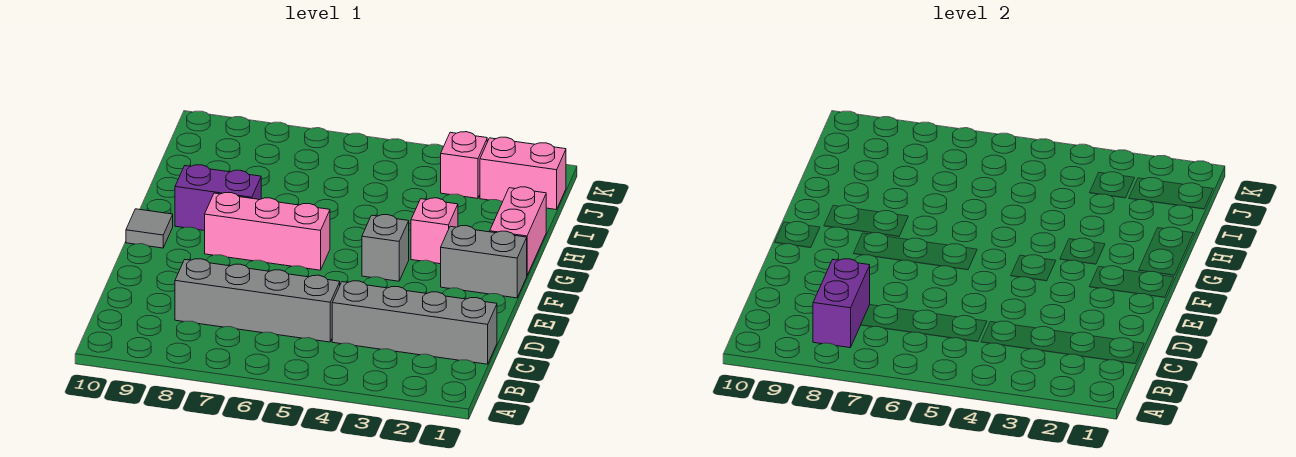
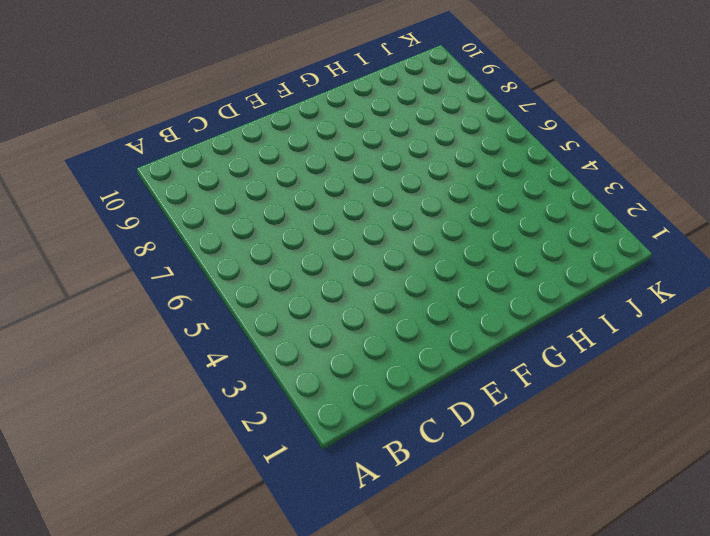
none -> grey brick C1:C4 level 1
none -> grey brick C5:C8 level 1
none -> grey brick F1:F2 level 1

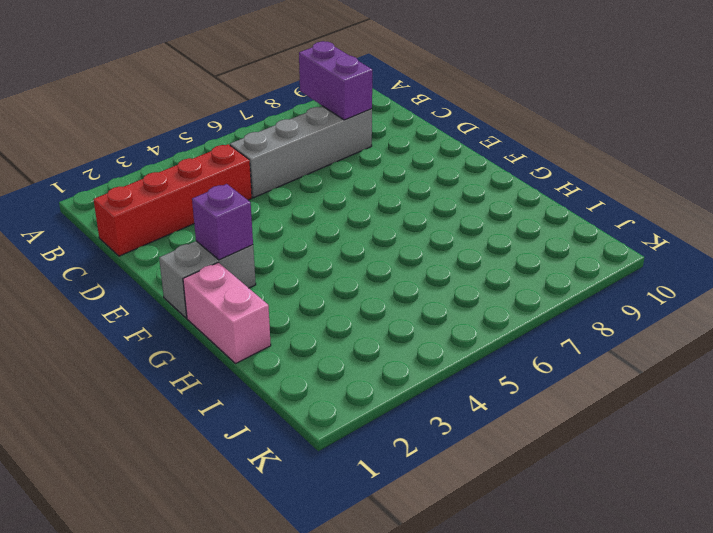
red brick C1:C4 level 1 -> grey brick C1:C4 level 1
purple brick F2 level 2 -> none
none -> grey brick F4 level 1
none -> pink brick F6:F8 level 1
none -> grey tile F10 level 1

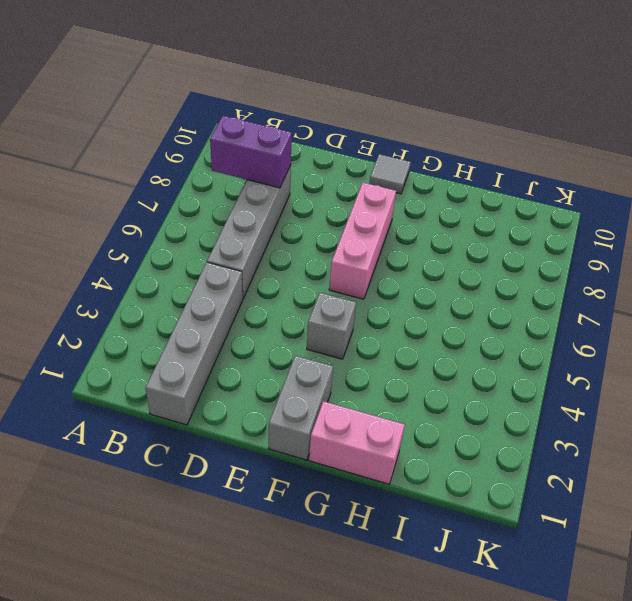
none -> pink brick G3 level 1
none -> purple brick G8:G9 level 1
none -> pink brick J1:J2 level 1

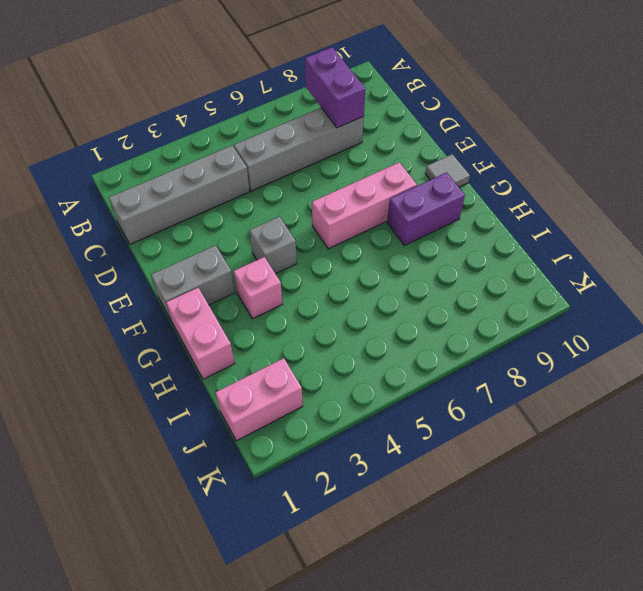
none -> pink brick J3 level 1

